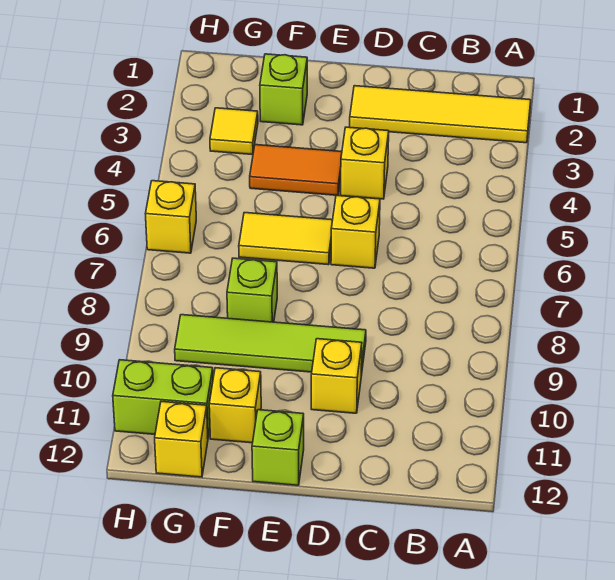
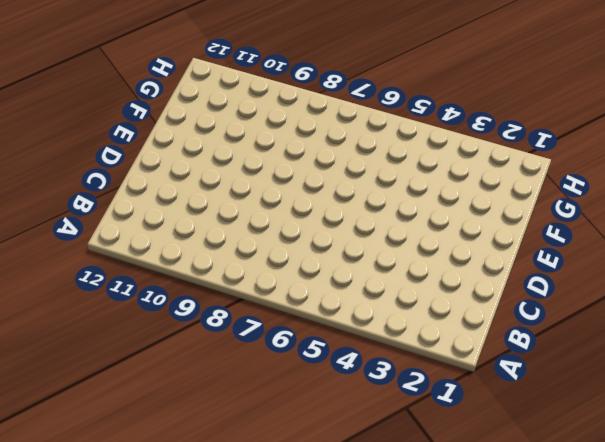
none -> yellow tile A2:D2 level 1
none -> yellow brick D4 level 1
none -> yellow brick D6 level 1

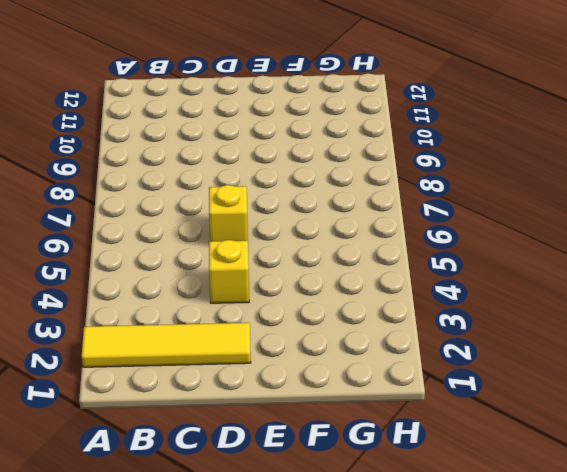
none -> lime tile D9:G9 level 1
none -> yellow brick D10 level 1
none -> orange tile E4:F4 level 1

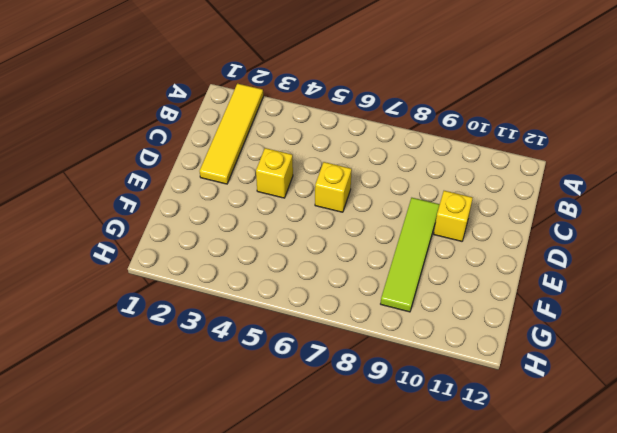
none -> orange tile E4:F4 level 1
none -> yellow tile E6:F6 level 1
none -> lime brick E12 level 1

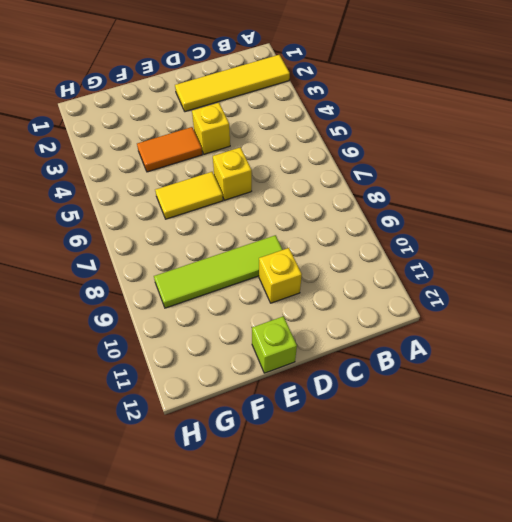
none -> lime brick F2 level 1
none -> lime brick F8 level 1
none -> yellow brick F11 level 1

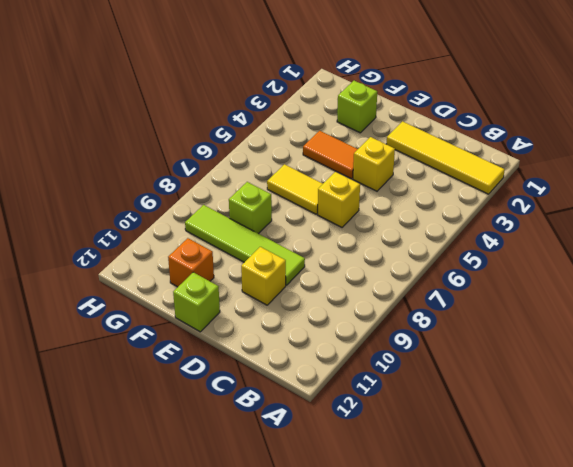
orange brick F11 level 1 -> yellow brick F11 level 1
none -> yellow tile G3 level 1
none -> lime brick G11:H11 level 1
none -> yellow brick G12 level 1

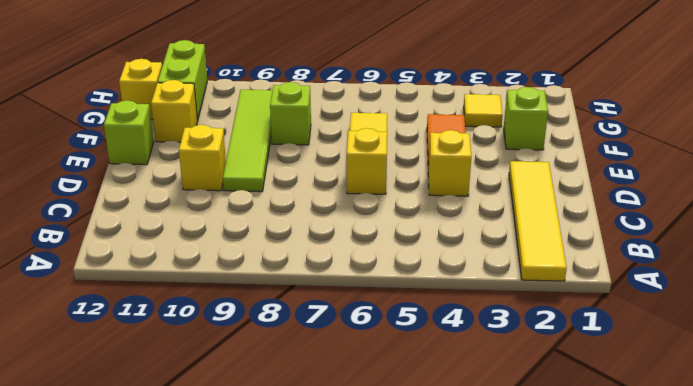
none -> yellow brick H6 level 1

